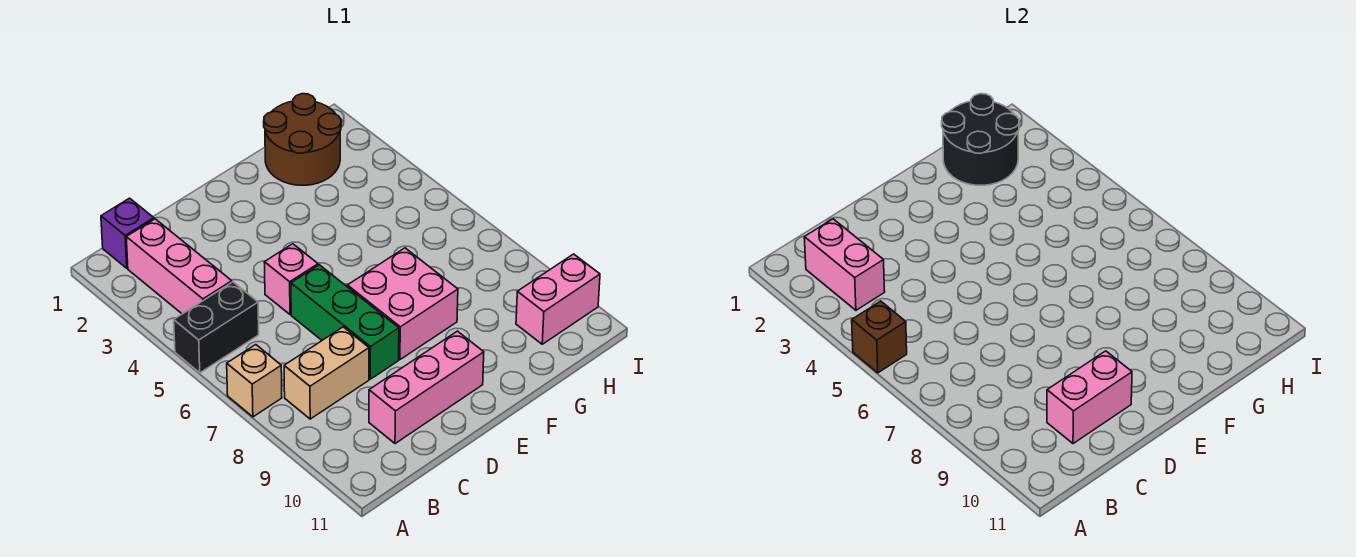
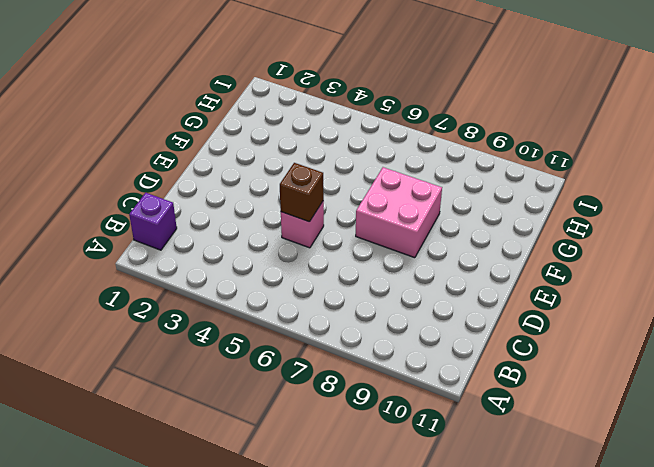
brown brick D5 level 2 -> brown brick A5 level 2
none -> black brick A5:B5 level 1
none -> tan brick A7 level 1
none -> pink brick B2:B4 level 1

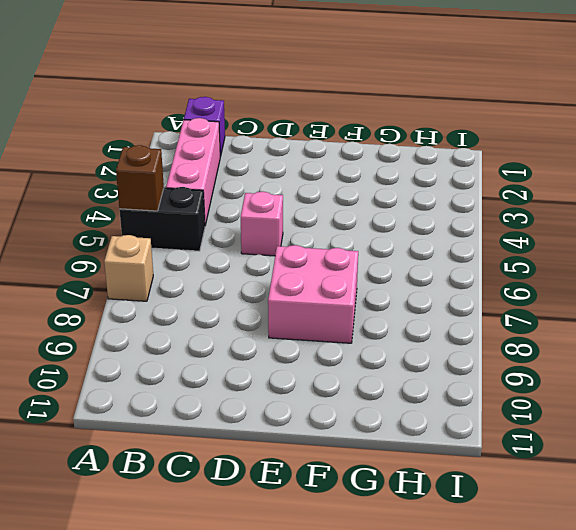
none -> tan brick B8:C8 level 1
none -> pink brick C10:E10 level 1
none -> green brick D6:D8 level 1

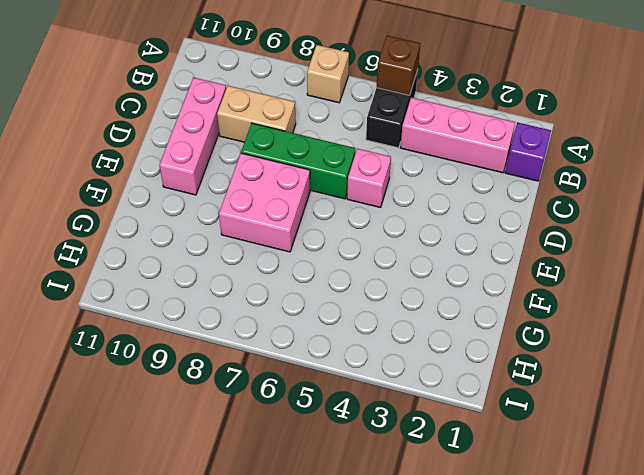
tan brick C8:C9 level 1 -> tan brick B8:C8 level 1
none -> brown round brick G1:H2 level 1
none -> pink brick H10:I10 level 1
none -> pink brick B2:B3 level 2

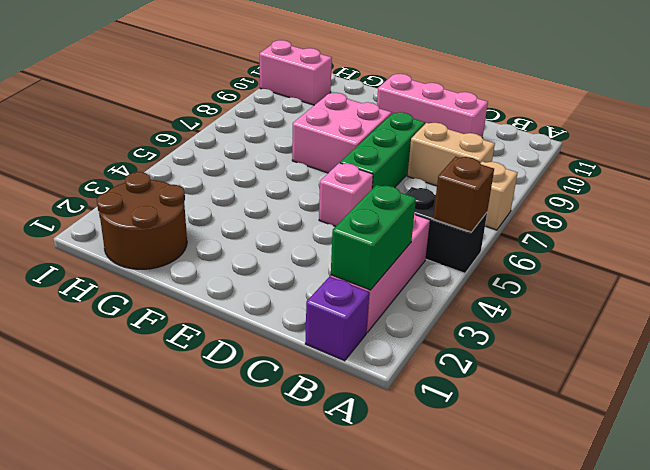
green brick B2:B3 level 2 -> pink brick B2:B3 level 2
none -> pink brick C10:D10 level 2
none -> black round brick G1:H2 level 2

